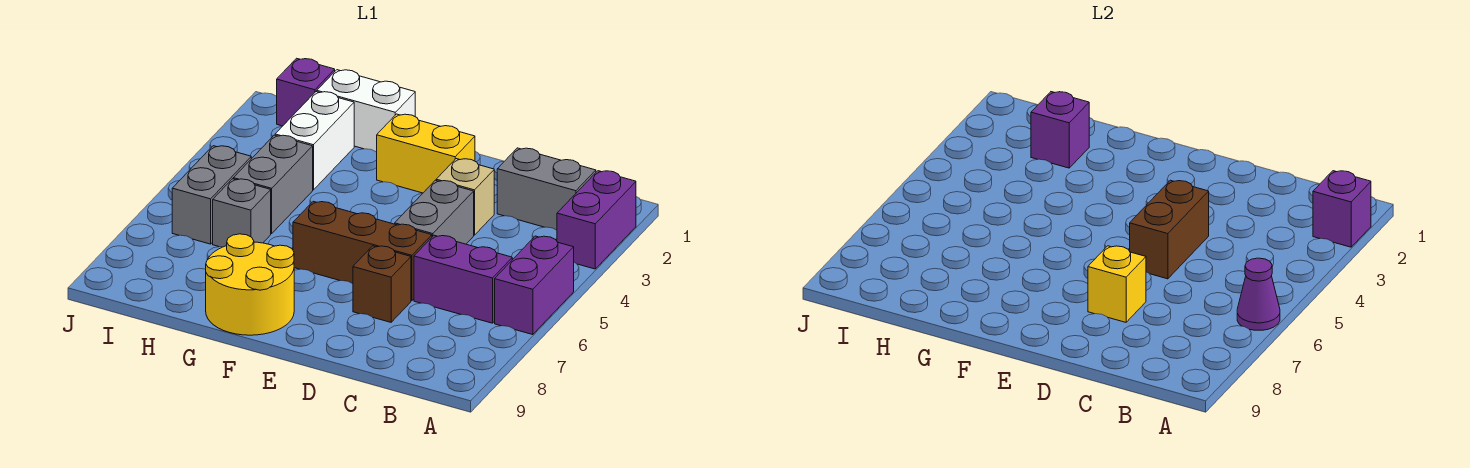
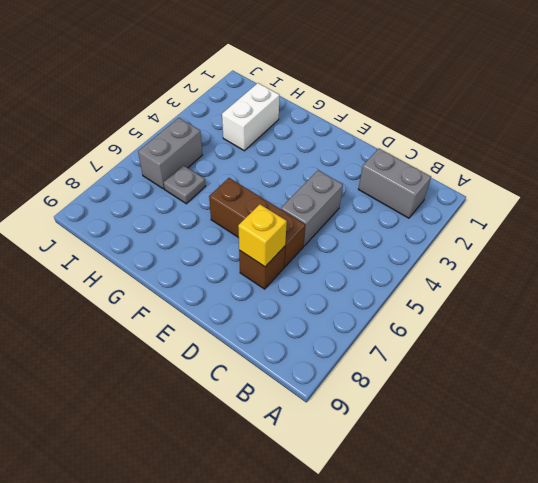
grey plate H6 level 1 -> grey brick H6 level 1
none -> purple brick A2:A3 level 1
none -> purple brick A5:A6 level 1
none -> purple brick B6:C6 level 1

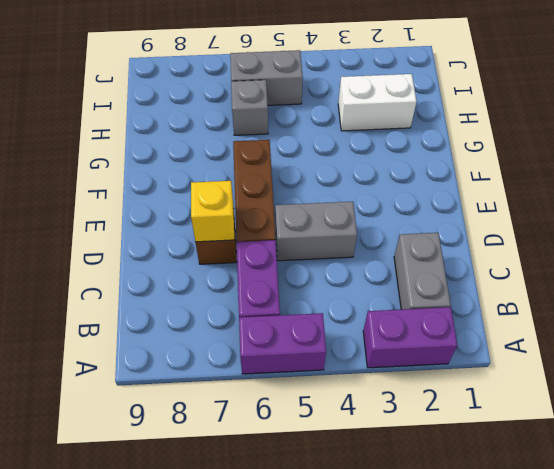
none -> tan brick D3 level 1
none -> yellow brick E2:F2 level 1
none -> yellow round brick F8:G9 level 1

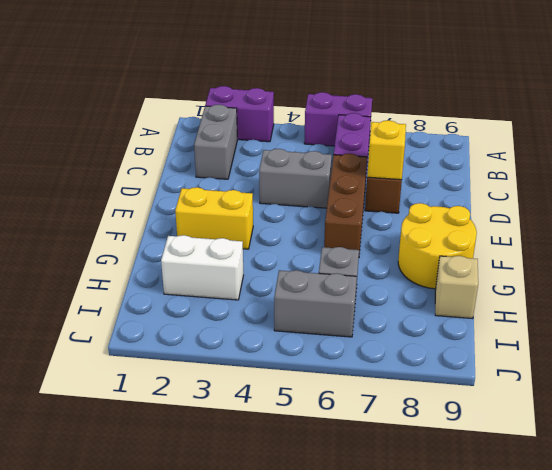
yellow brick F2:F3 level 1 -> yellow brick E2:F2 level 1
tan brick H9 level 1 -> tan brick D3 level 1
none -> white brick G1:H1 level 1
none -> grey brick H4:H5 level 1
none -> purple brick I1 level 1

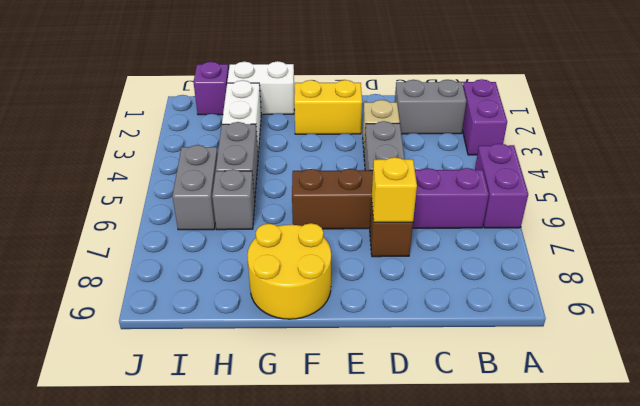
none -> purple brick A2 level 2
none -> purple cone A6 level 2
none -> brown brick D4:D5 level 2

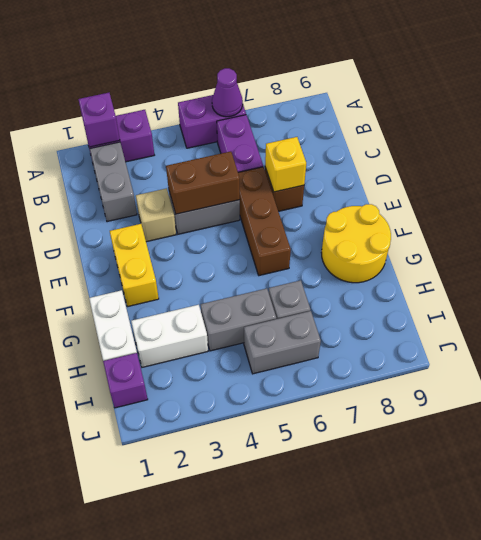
none -> purple brick H2 level 2

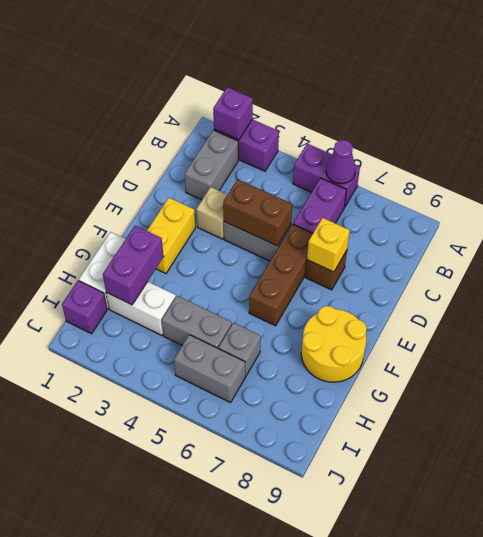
purple brick G2:H2 level 2 -> purple brick H2 level 2

